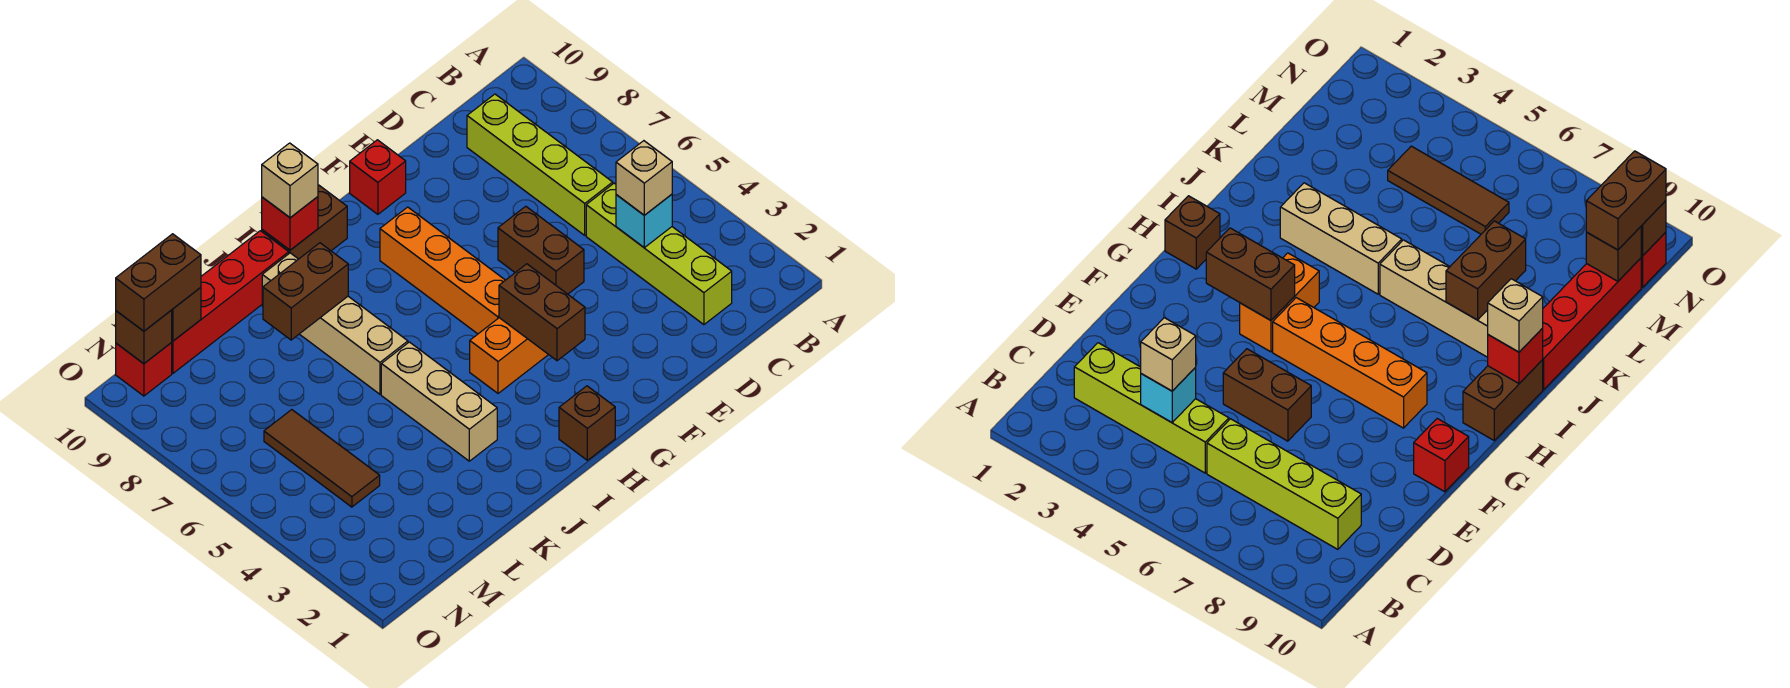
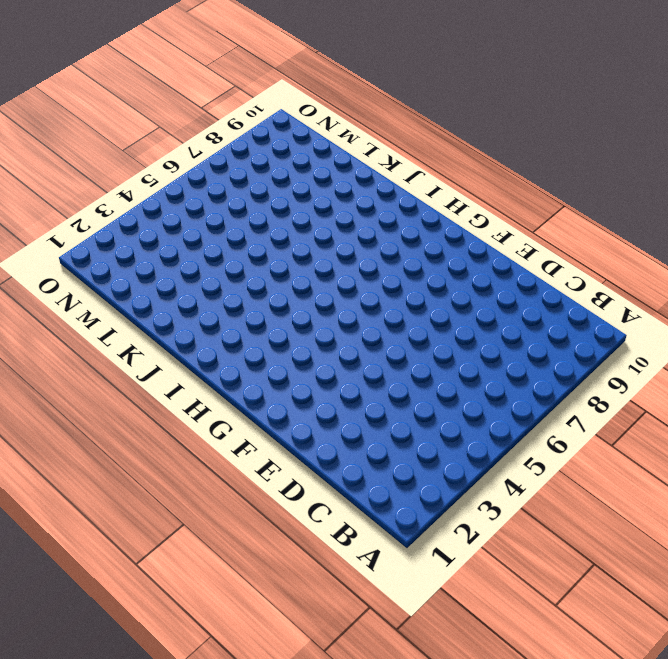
none -> lime brick C2:C5 level 1
none -> lime brick C6:C9 level 1
none -> brown brick E5:E6 level 1

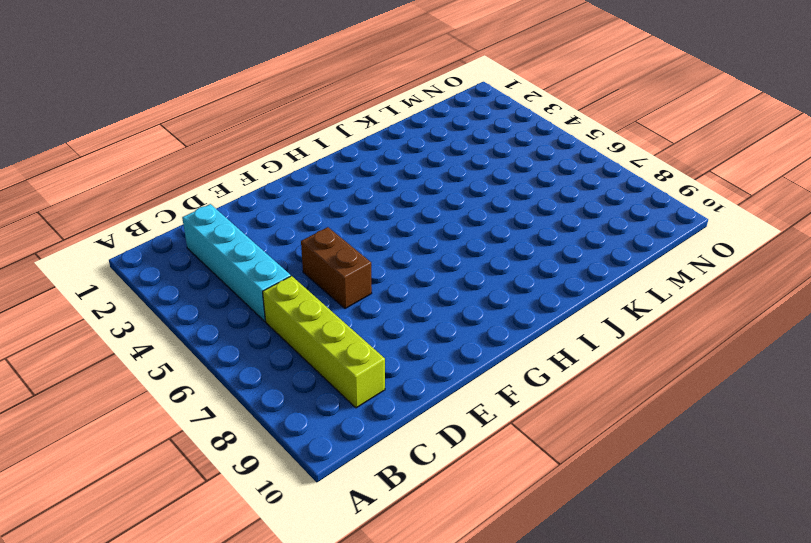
cyan brick C2:C5 level 1 -> lime brick C2:C5 level 1
none -> red brick F10 level 1
none -> orange brick G4:H4 level 1
none -> orange brick G5:G8 level 1

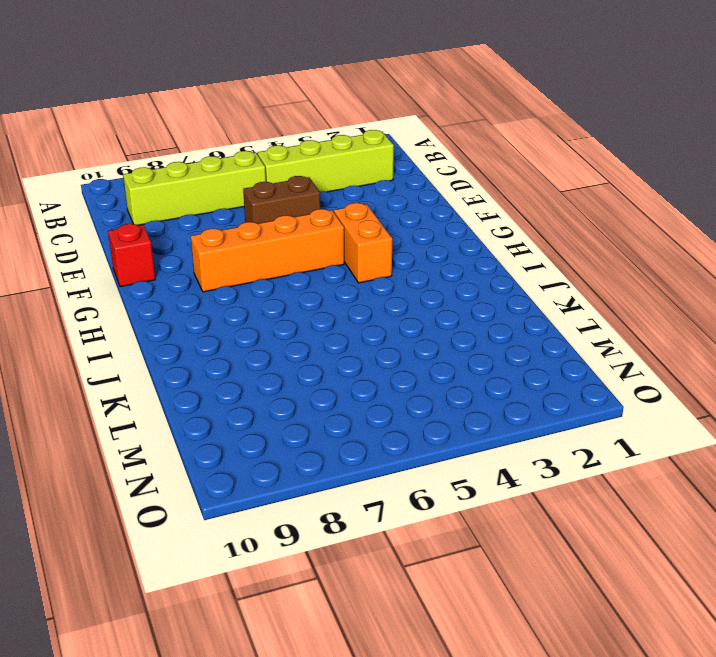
none -> brown brick H1 level 1
none -> brown brick H10:I10 level 1
none -> tan brick J3:J5 level 1

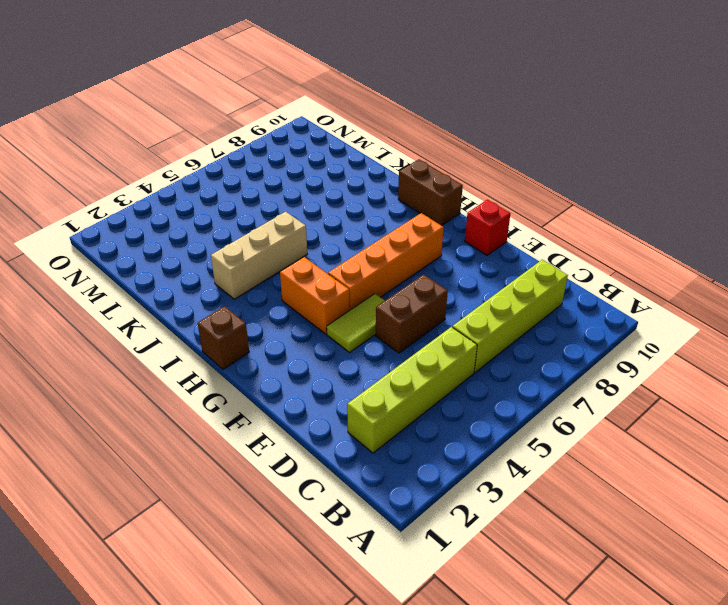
lime tile F4:F5 level 1 -> none
none -> tan brick J6:J9 level 1
none -> red brick J10:M10 level 1
none -> brown tile M4:M6 level 1

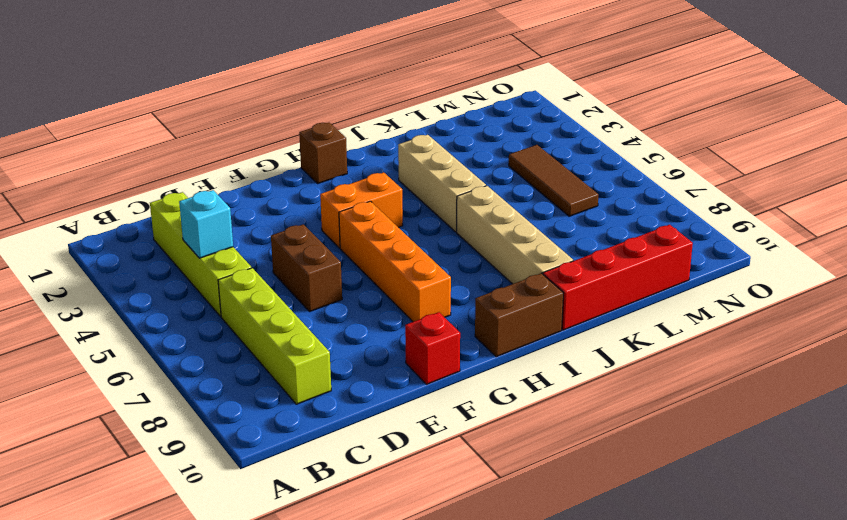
none -> red brick N10 level 1
none -> brown brick G3:G4 level 2
none -> red brick I10 level 2

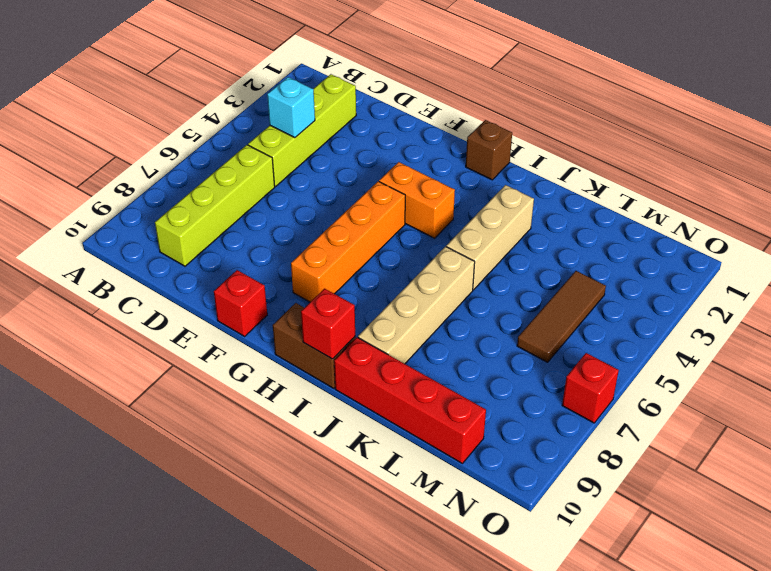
red brick O7 level 1 -> red brick N10 level 1
none -> brown brick E5:E6 level 1
none -> brown brick G3:G4 level 2
none -> brown brick J8:K8 level 2

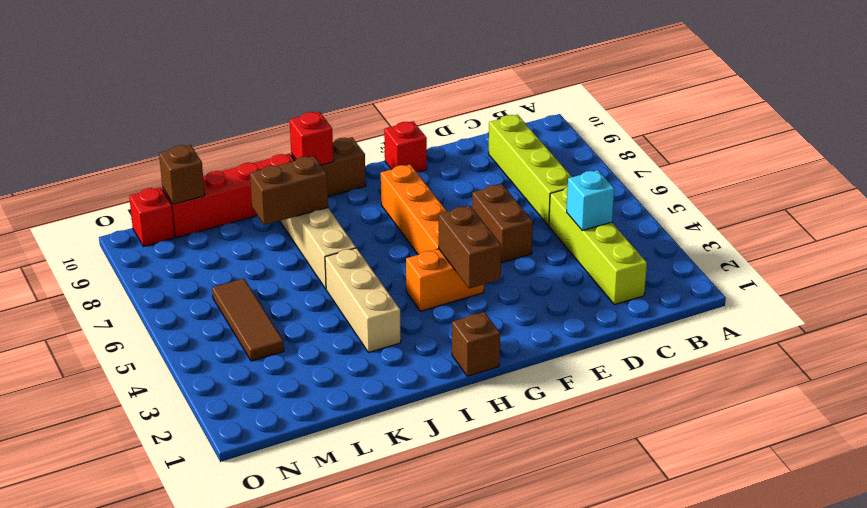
none -> brown brick N10 level 2
none -> tan brick C4 level 3
none -> tan brick I10 level 3

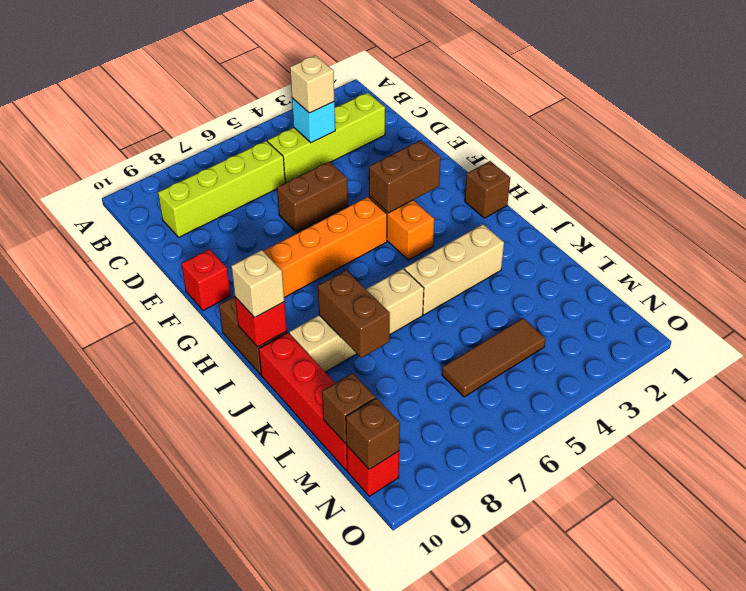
none -> brown brick M10:N10 level 3

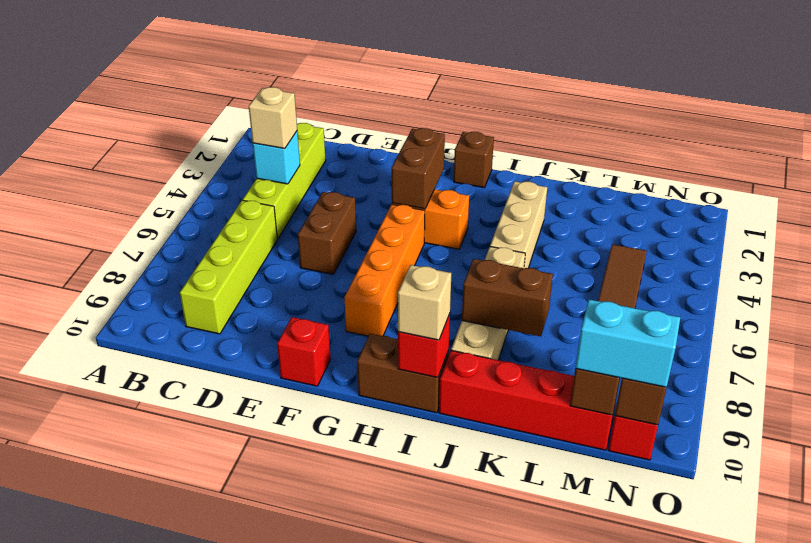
cyan brick M10:N10 level 3 -> brown brick M10:N10 level 3

